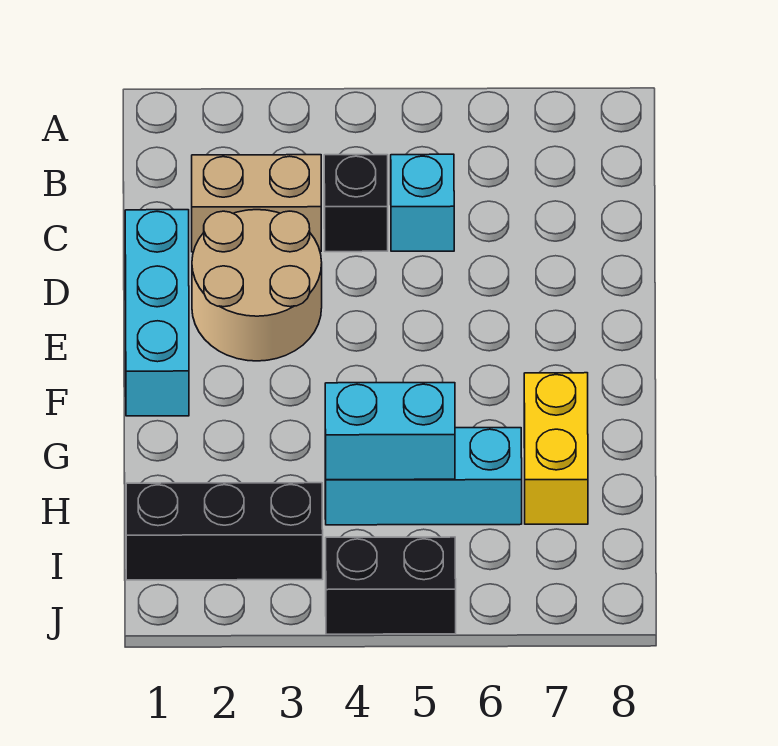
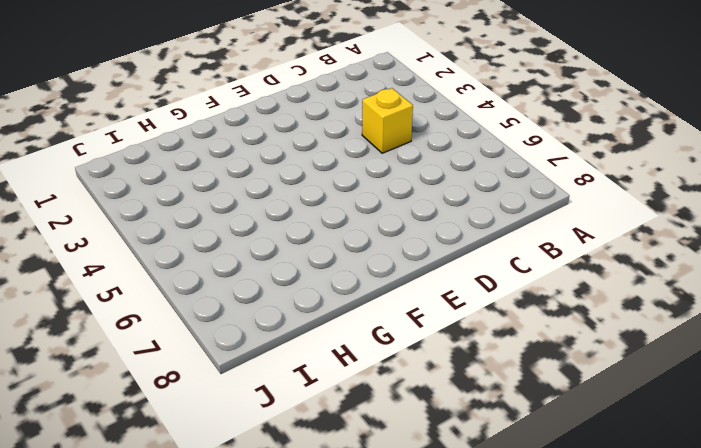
yellow brick C4 level 1 -> black brick C4 level 1
none -> tan brick C2:C3 level 1
none -> cyan brick C5 level 1

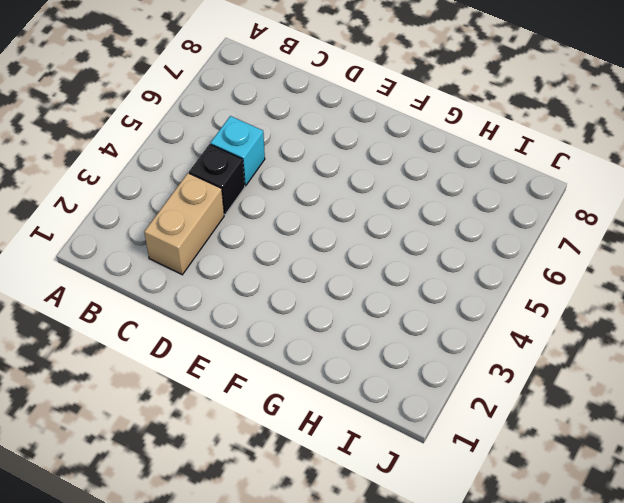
none -> cyan brick D1:F1 level 1
none -> tan round brick D2:E3 level 1

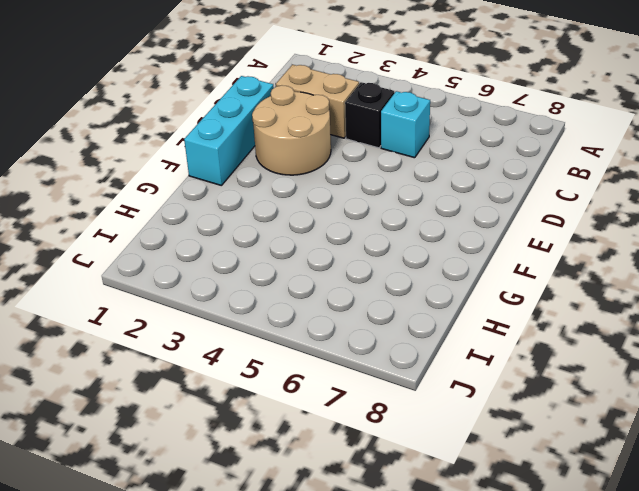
none -> yellow brick G7:H7 level 1
none -> cyan brick H4:H6 level 1

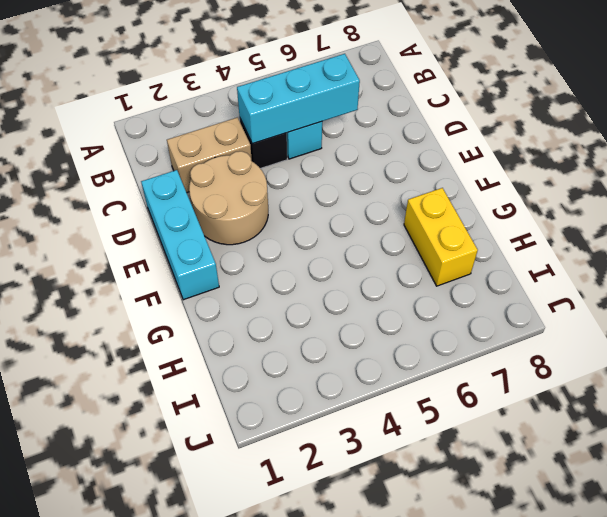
cyan brick C4:C6 level 2 -> cyan brick H4:H6 level 1
none -> black brick I1:I3 level 1
none -> black brick J4:J5 level 1

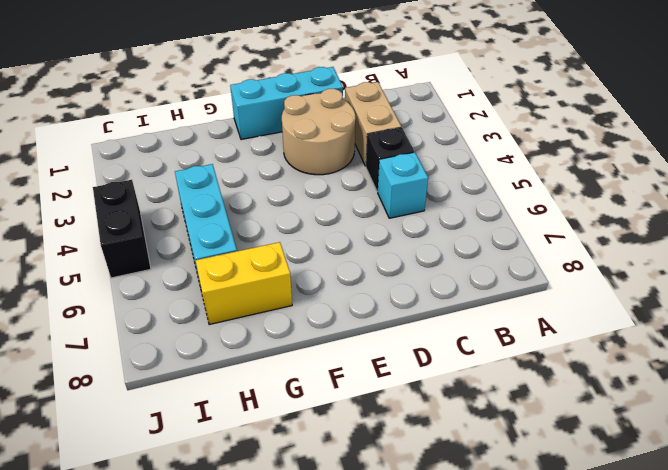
none -> black brick I1:I3 level 1
none -> cyan brick H4:H5 level 2

